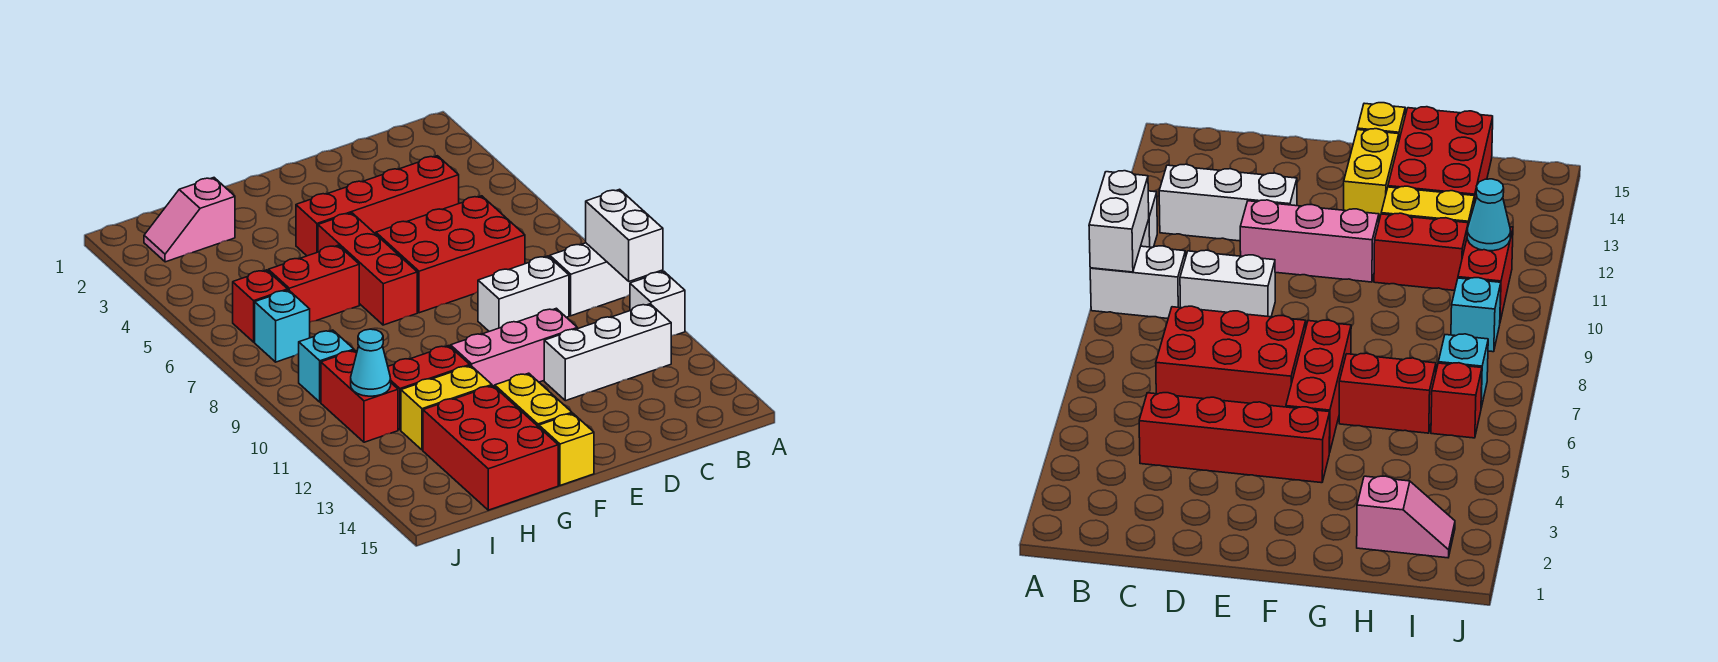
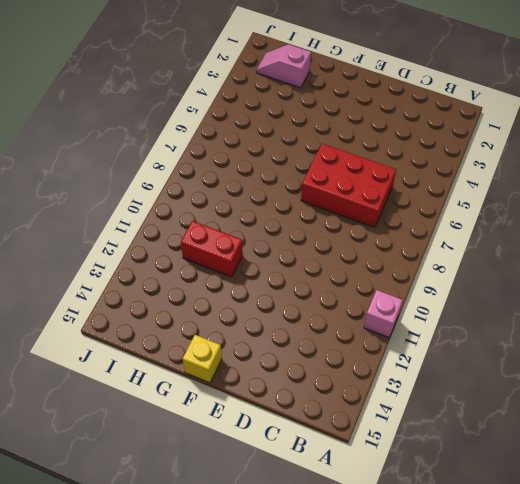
pink brick A11 level 1 -> white brick A11 level 1
none -> white brick A9:B9 level 1
none -> white brick B12:D12 level 1
none -> red brick C4:F4 level 1

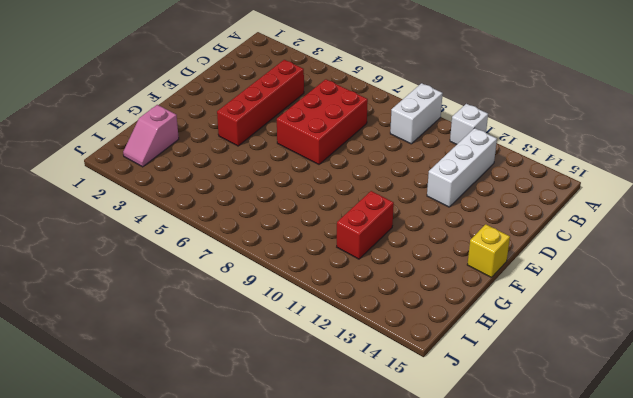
none -> white brick C9:D9 level 1
none -> pink brick D11:F11 level 1
none -> red brick F5:F7 level 1

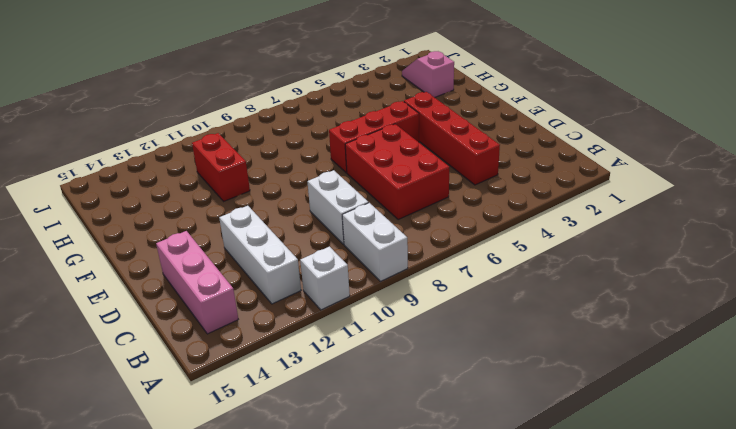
pink brick B14:D14 level 1 -> pink brick D11:F11 level 1
none -> yellow brick F13:F14 level 1
none -> yellow brick F15 level 1
none -> red brick G6:H6 level 1

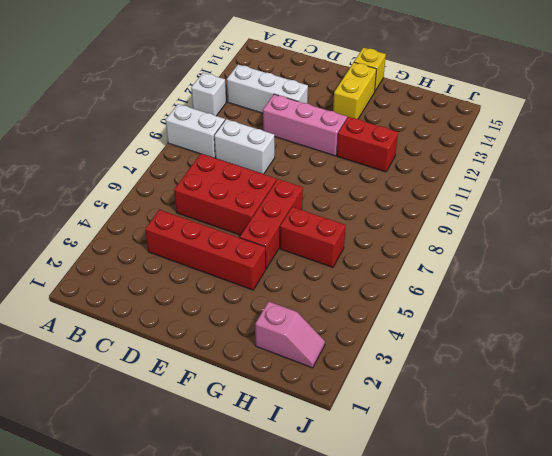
none -> yellow brick G12:H12 level 1
none -> red brick G13:H15 level 1
none -> red brick I6 level 1

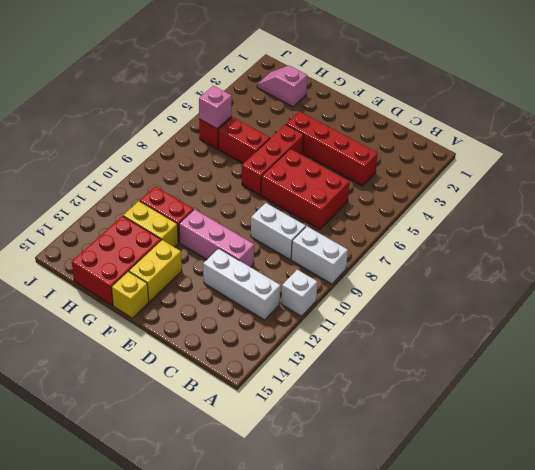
pink brick I6 level 2 -> none
none -> cyan brick I7 level 1
none -> cyan brick I9 level 1
none -> red brick I10:I11 level 1

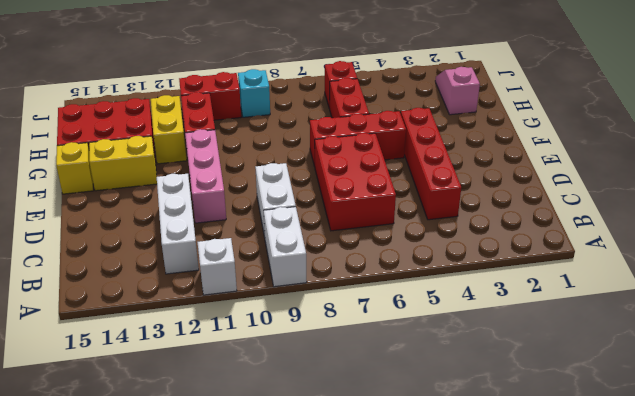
none -> cyan brick I7 level 1
none -> white brick A9:A10 level 2
none -> cyan cone I11 level 2

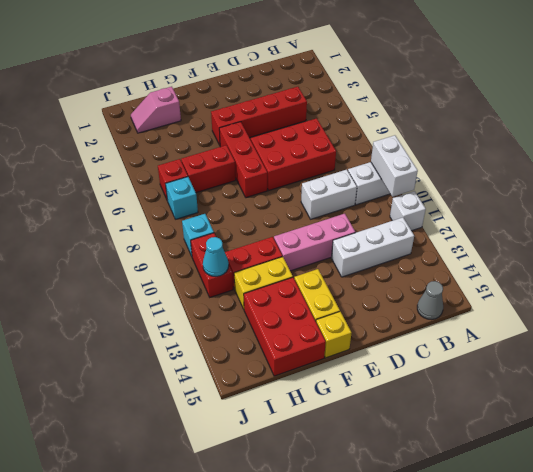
grey cone B15 level 1 -> none

